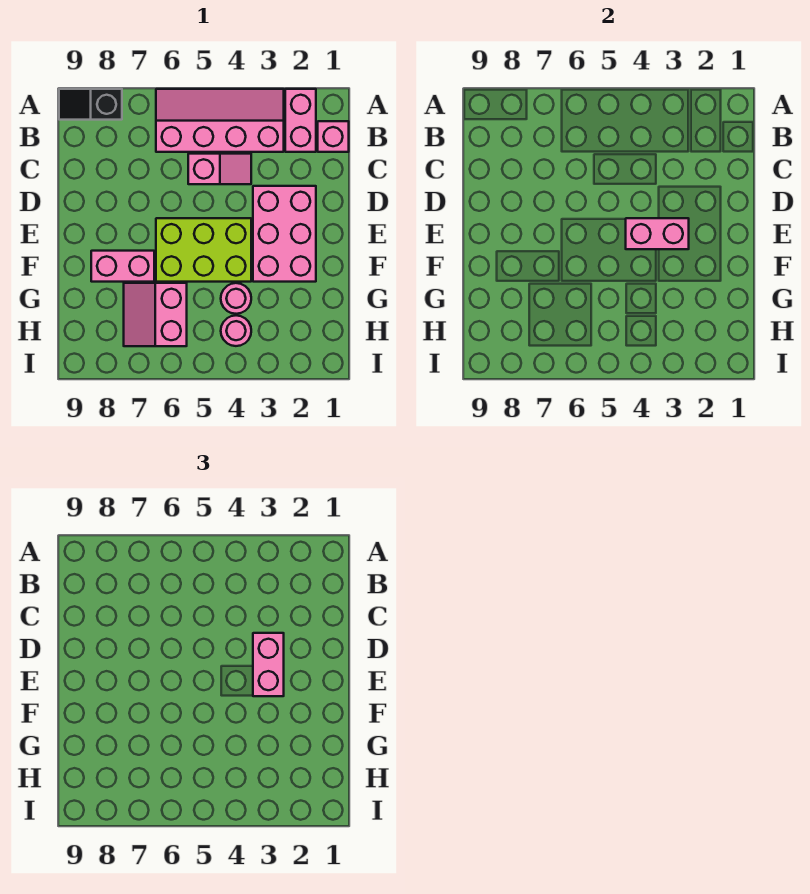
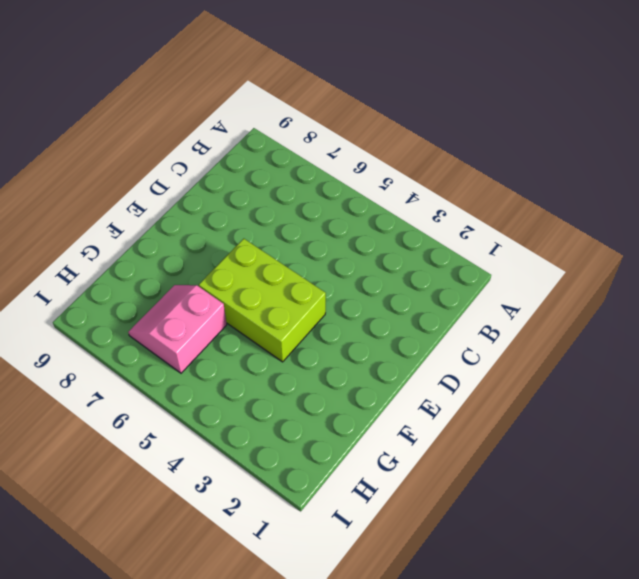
none -> pink brick A2:B2 level 1
none -> pink slope A3:B6 level 1 top B
none -> black slope A8:A9 level 1 top 8

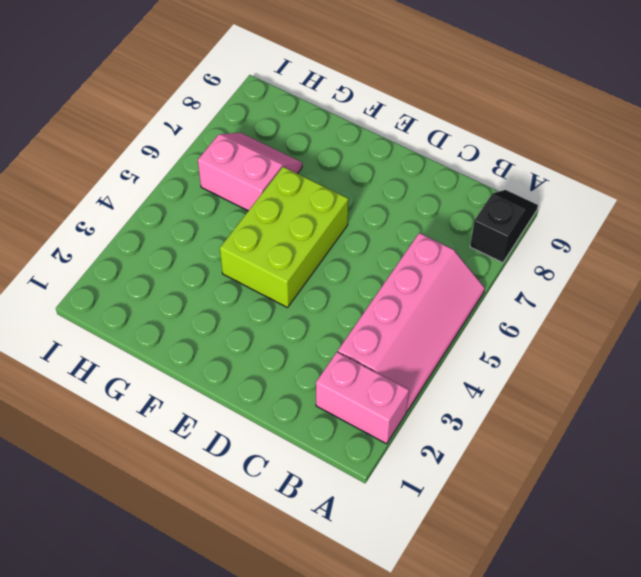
none -> pink brick B1 level 1
none -> pink slope C4:C5 level 1 top 5
none -> pink brick D2:F3 level 1

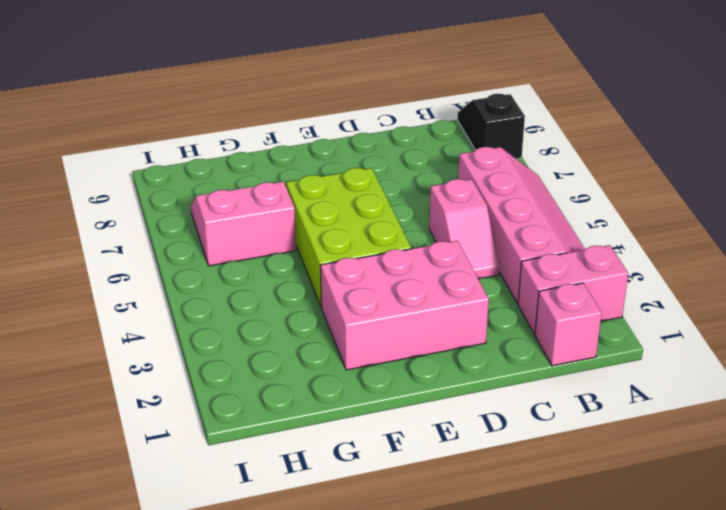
none -> pink brick F7:F8 level 1
none -> pink round brick G4 level 1
none -> pink round brick H4 level 1

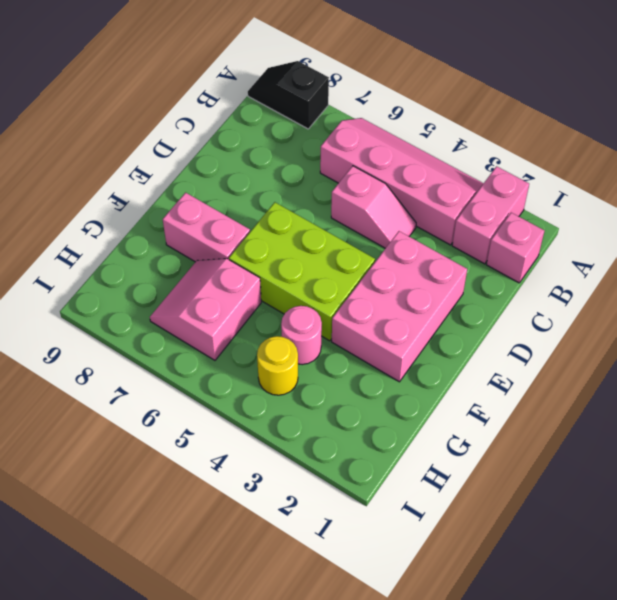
yellow round brick H4 level 1 -> pink round brick H4 level 1
none -> pink brick E3:E4 level 2
none -> pink brick D3:E3 level 3

